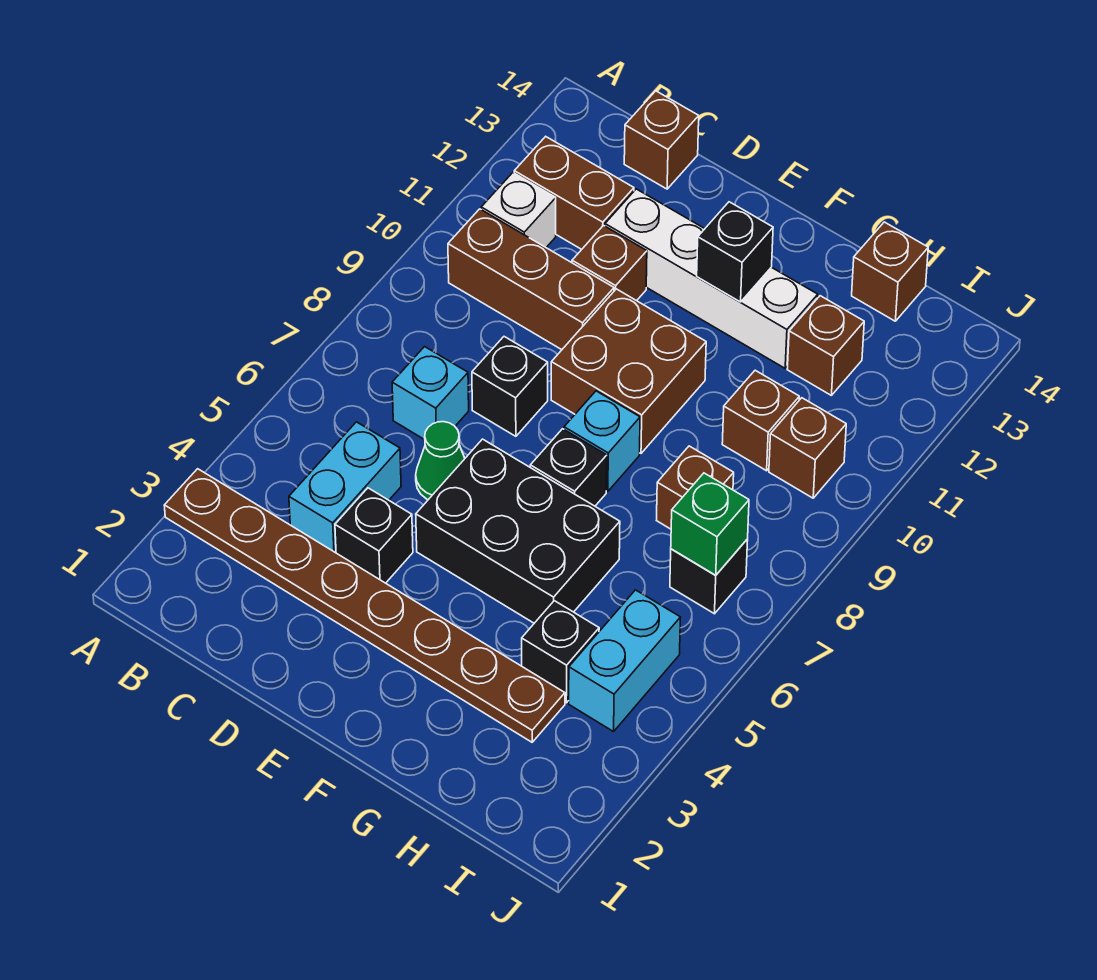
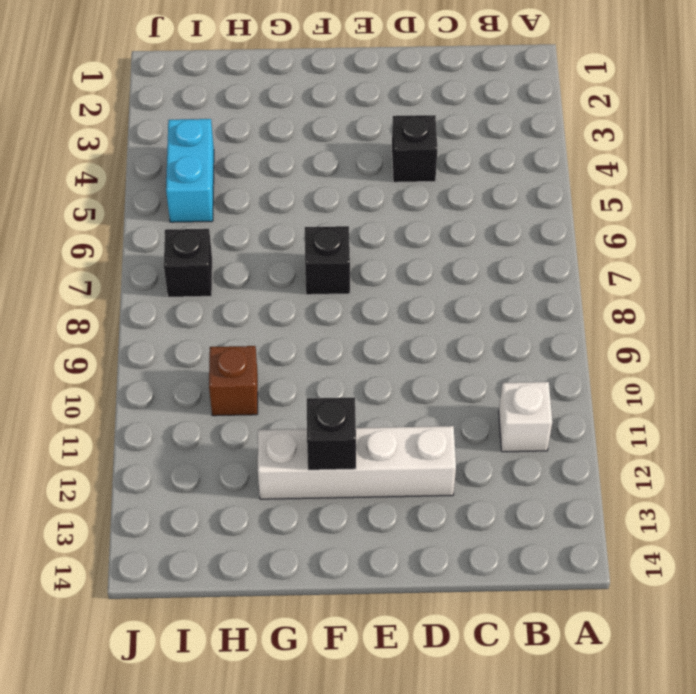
none -> brown plate A3:H3 level 1
none -> brown brick B10:D10 level 1
none -> brown brick B12:C12 level 1

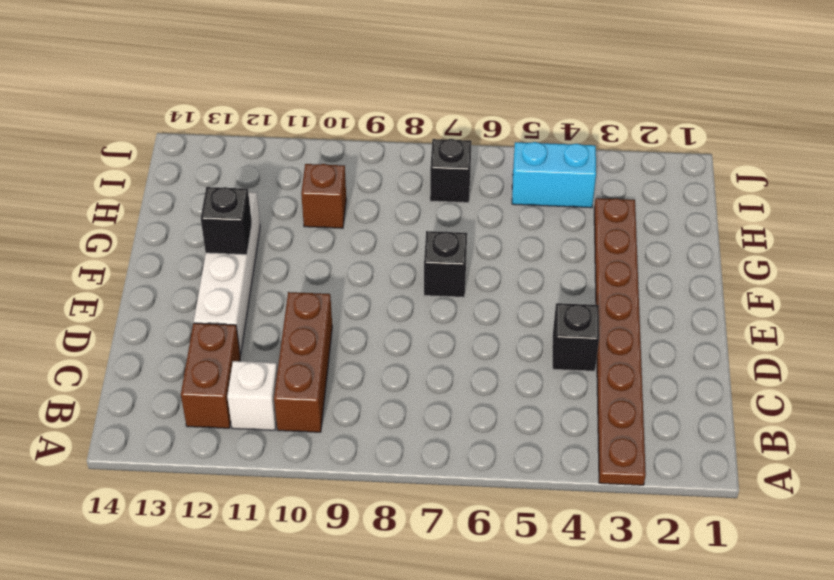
none -> cyan brick C4:C5 level 1
none -> cyan brick C7 level 1
none -> brown brick C14 level 1

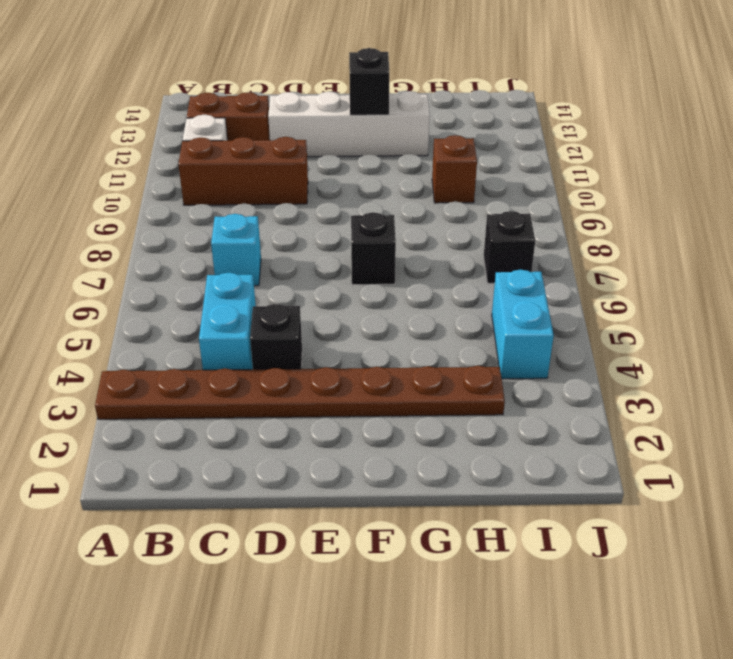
none -> brown brick C14 level 1
none -> green cone D6 level 1
none -> black brick D8 level 1

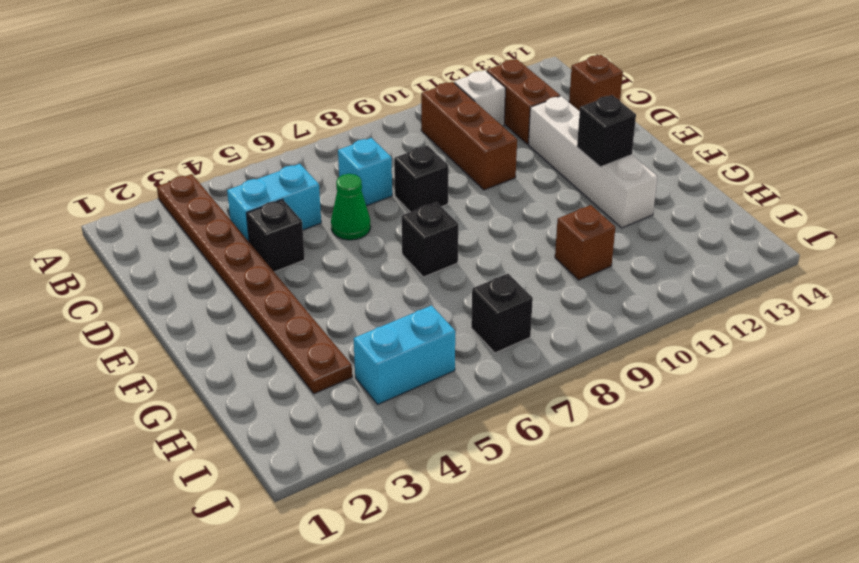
none -> brown brick D11 level 1
none -> black brick E5:G6 level 1
none -> brown brick E9:F10 level 1

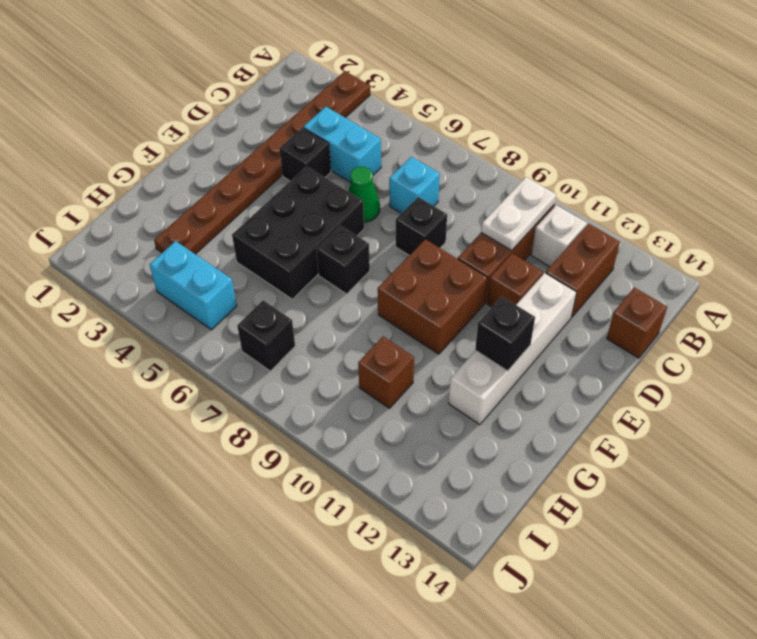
white plate B10:C10 level 2 -> none
none -> cyan brick F8 level 1
none -> black brick H4 level 1
none -> brown brick H8 level 1

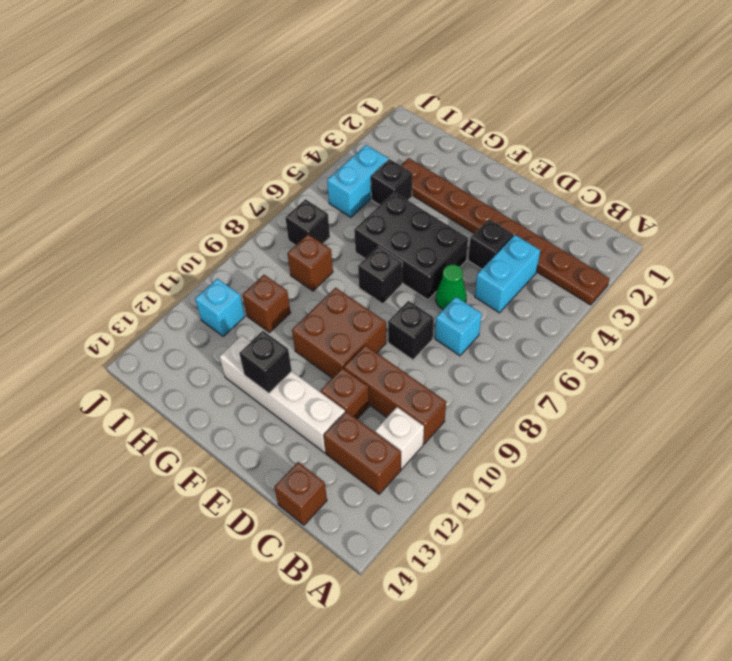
cyan brick I11 level 1 -> cyan brick F8 level 1
none -> brown brick H12 level 1
none -> brown brick H14 level 1
none -> brown brick I10 level 1

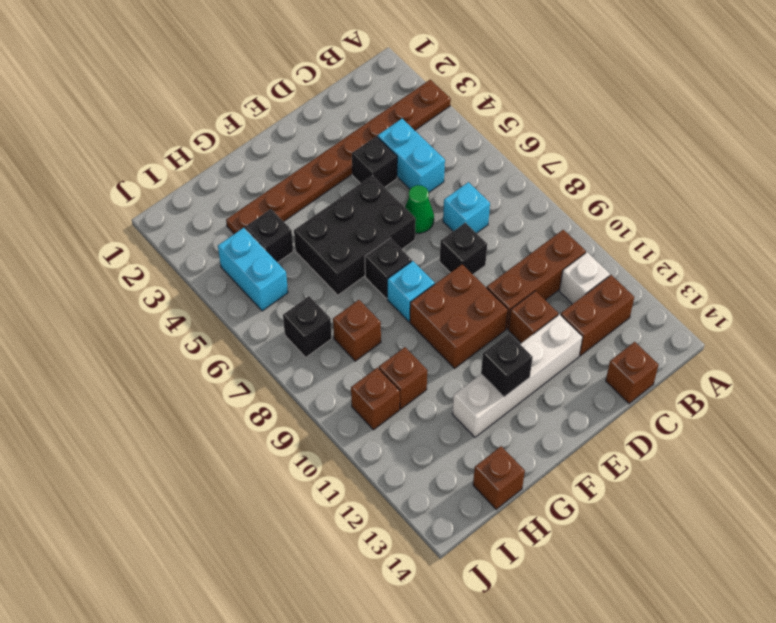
none -> brown brick H12 level 1
none -> green brick I7 level 2

